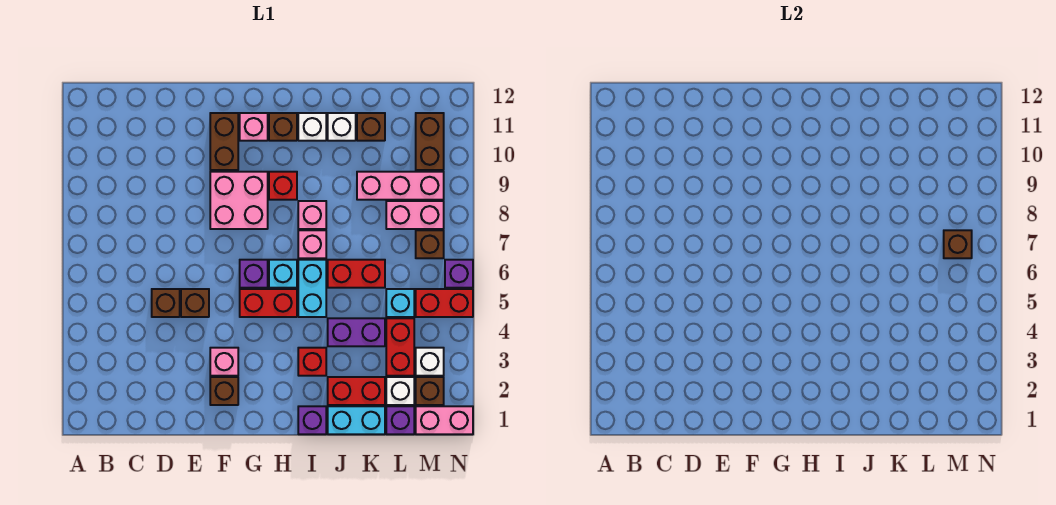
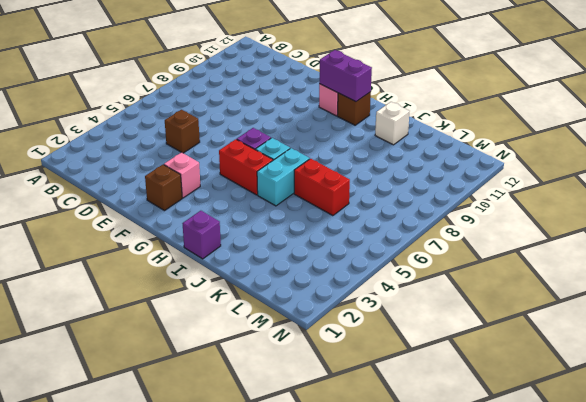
purple brick G11:H11 level 2 -> purple brick J4:K4 level 1
none -> brown brick E5 level 1
none -> pink brick F8:G9 level 1
none -> brown brick F10:F11 level 1
none -> red brick H9 level 1

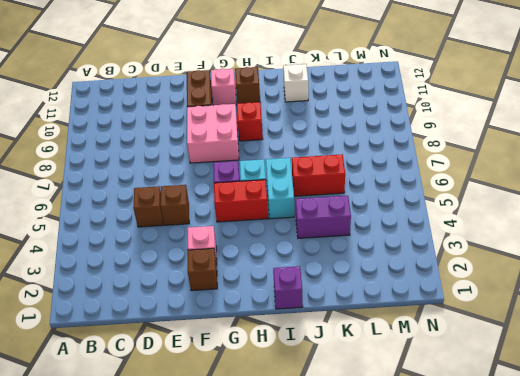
none -> red brick I3 level 1
none -> pink brick I7 level 1
none -> pink brick I8 level 1
none -> white brick I11 level 1

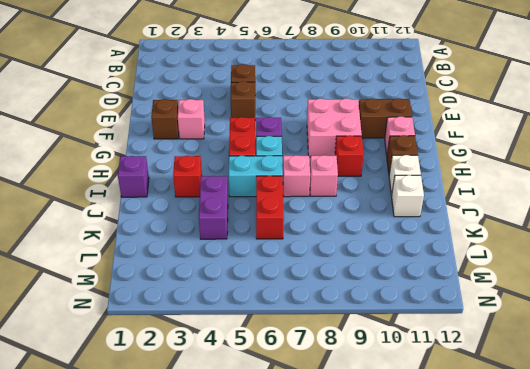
none -> cyan brick J1:K1 level 1
none -> red brick J2:K2 level 1
none -> pink brick K9:M9 level 1
none -> brown brick K11 level 1

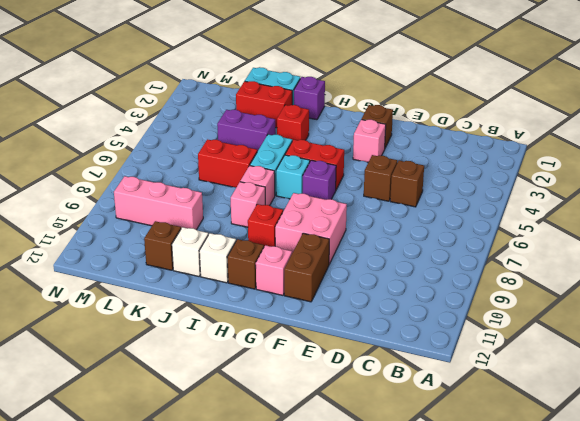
none -> purple brick L1 level 1
none -> white brick L2 level 1
none -> red brick L3:L4 level 1
none -> cyan brick L5 level 1

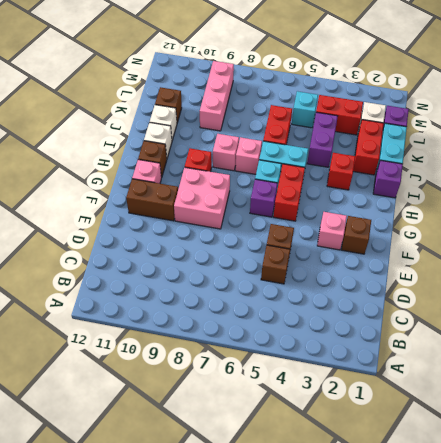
none -> pink brick L8:M8 level 1
none -> pink brick M1:N1 level 1
none -> brown brick M2 level 1
none -> white brick M3 level 1

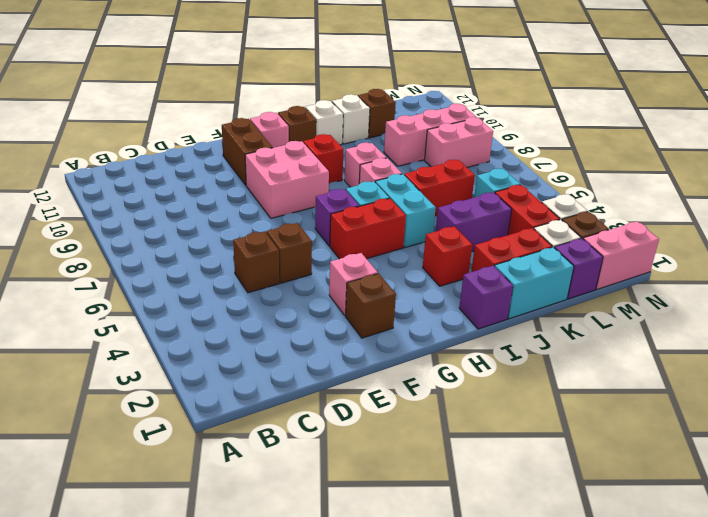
none -> red brick M5:N5 level 1
none -> brown brick M7 level 1
none -> brown brick M10:M11 level 1
none -> purple brick N6 level 1

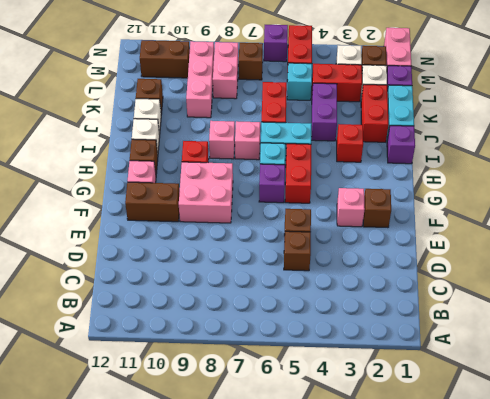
none -> brown brick M7 level 2

